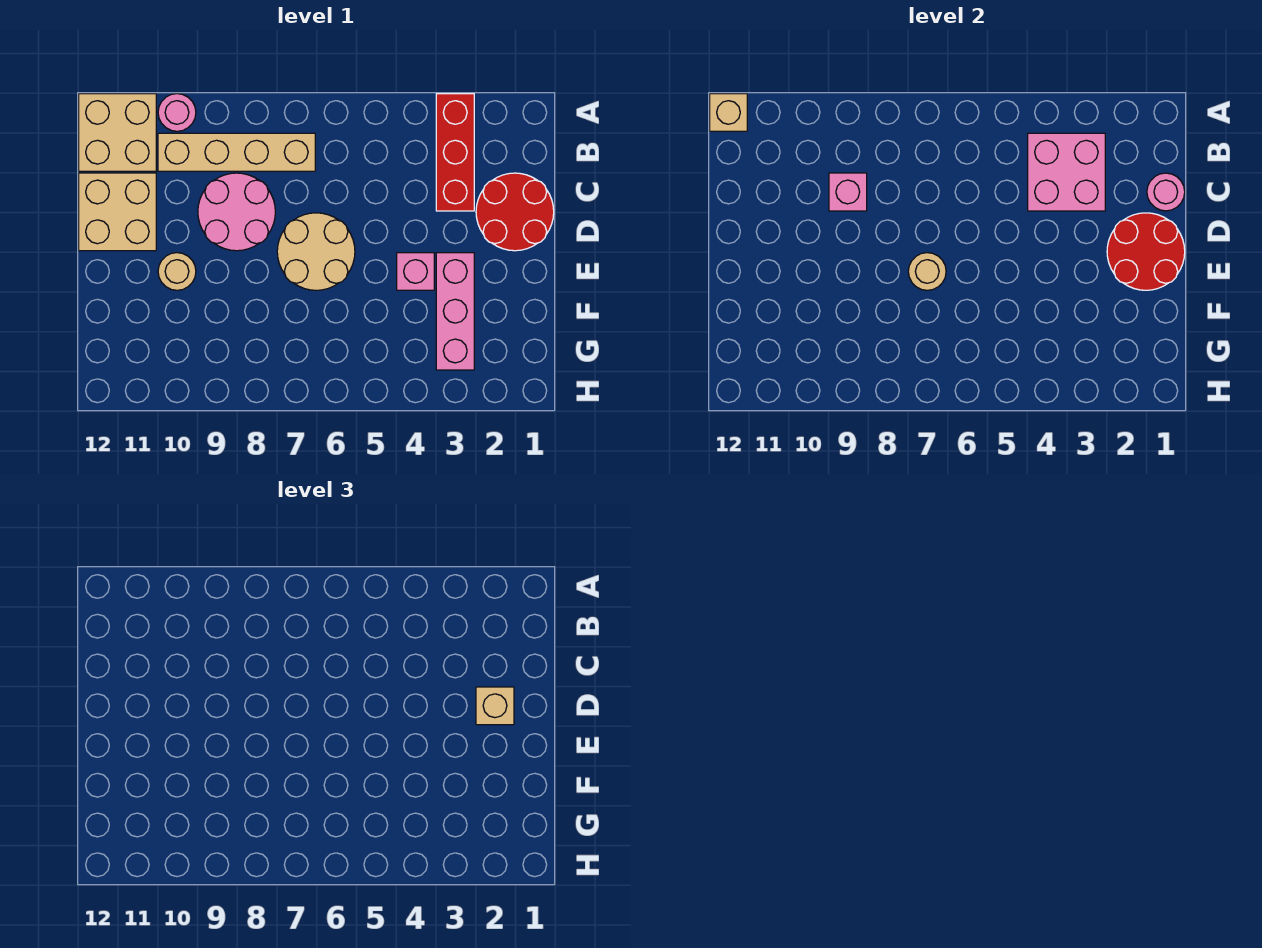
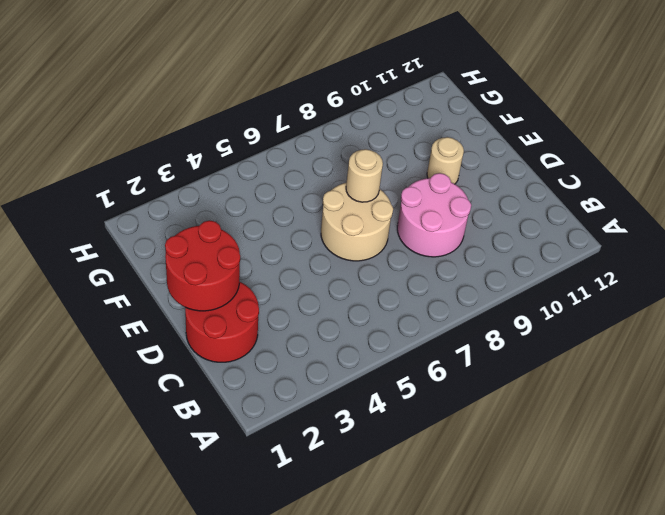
none -> red brick A3:C3 level 1
none -> pink round brick A10 level 1
none -> tan brick A11:B12 level 1

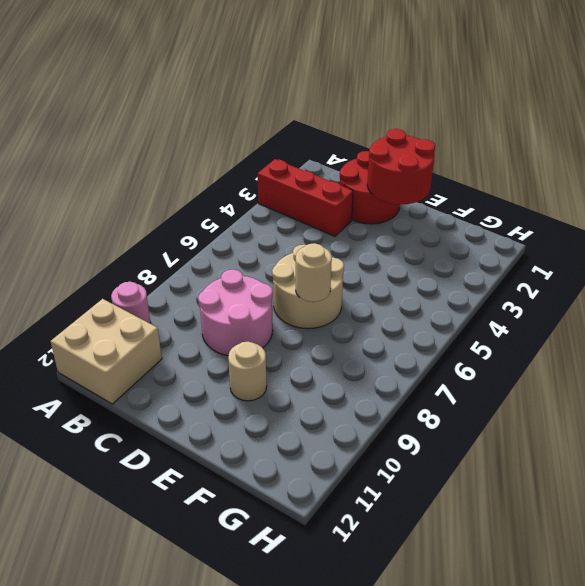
none -> tan brick B7:B10 level 1
none -> tan brick C11:D12 level 1
none -> pink brick E3:G3 level 1

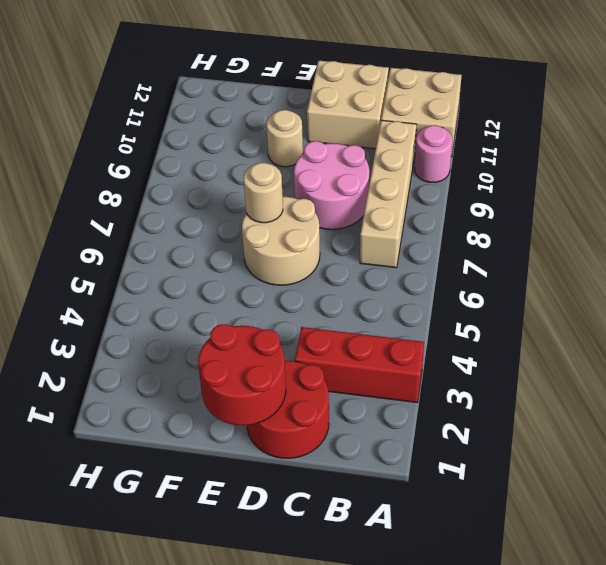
none -> pink brick E3:G3 level 1
none -> pink brick E4 level 1
none -> tan brick A12 level 2

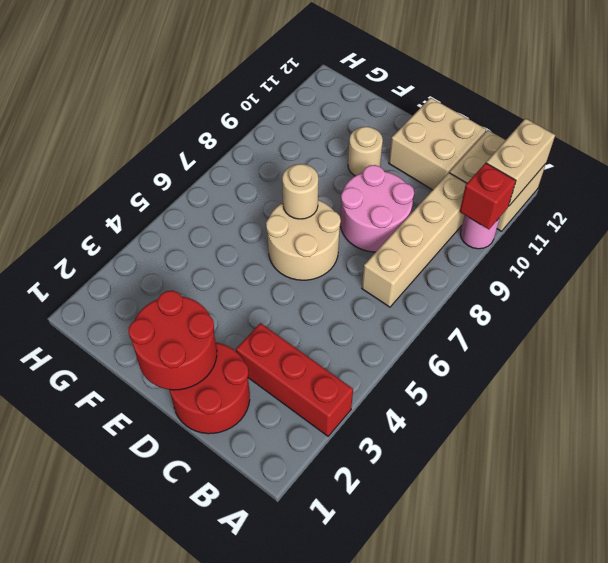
red brick A10 level 2 -> none
tan brick A11:A12 level 2 -> tan brick A12 level 2
none -> pink brick E3:G3 level 1
none -> pink brick E4 level 1
none -> pink brick B3:C4 level 2

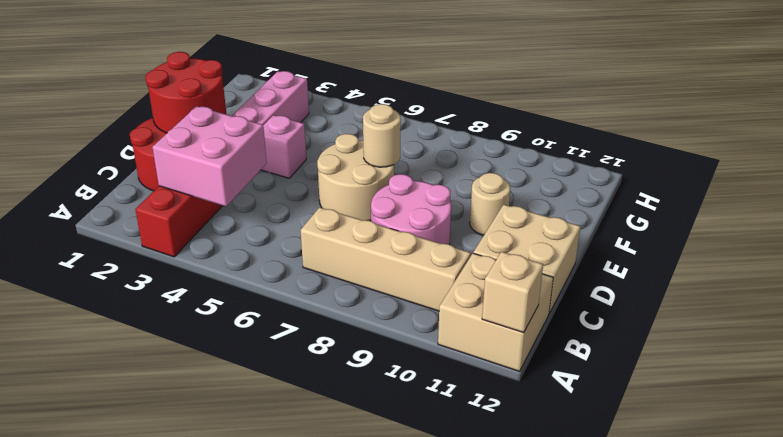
none -> pink round brick A10 level 1
none -> pink round brick C1 level 2
none -> pink brick C9 level 2

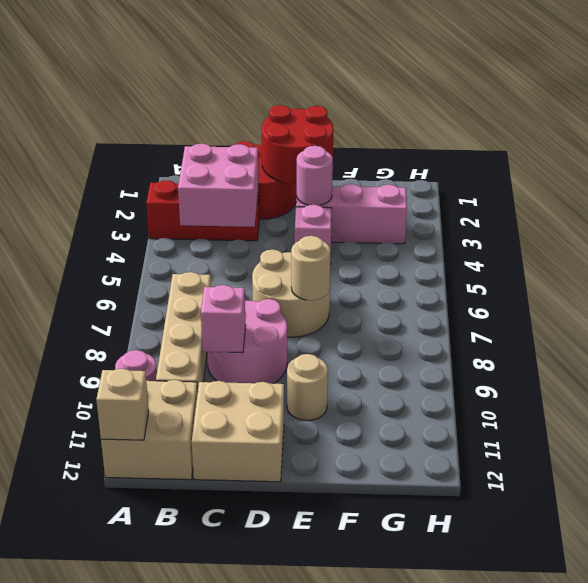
pink round brick E3 level 2 -> pink round brick C1 level 2
none -> tan brick D2 level 3

